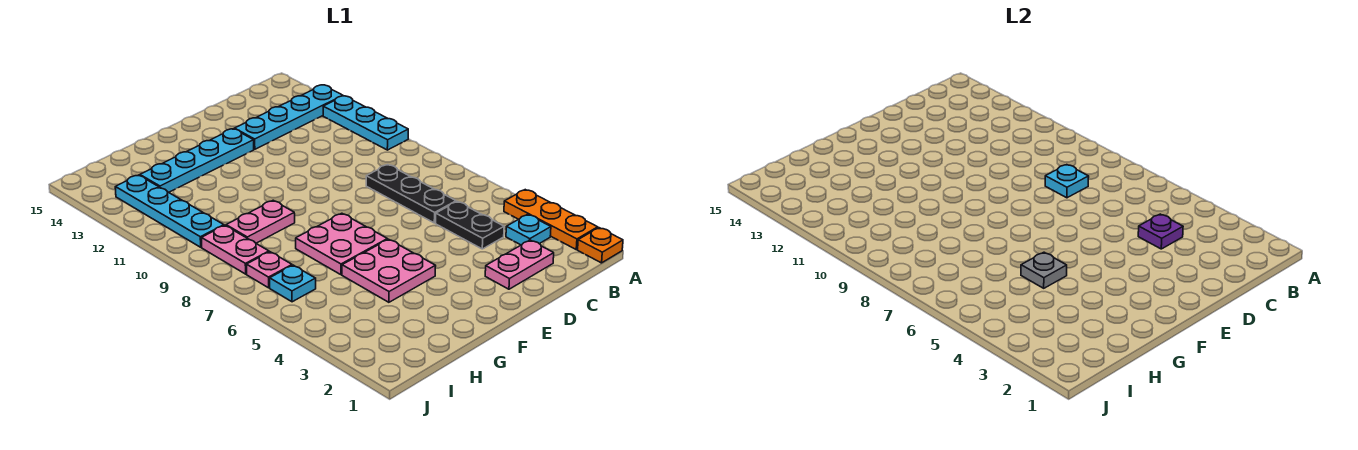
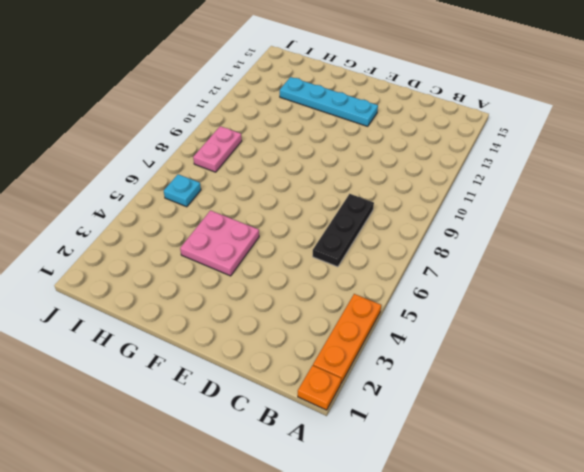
none -> cyan plate A10:A12 level 1
none -> cyan plate A13:D13 level 1
none -> cyan plate B3 level 1

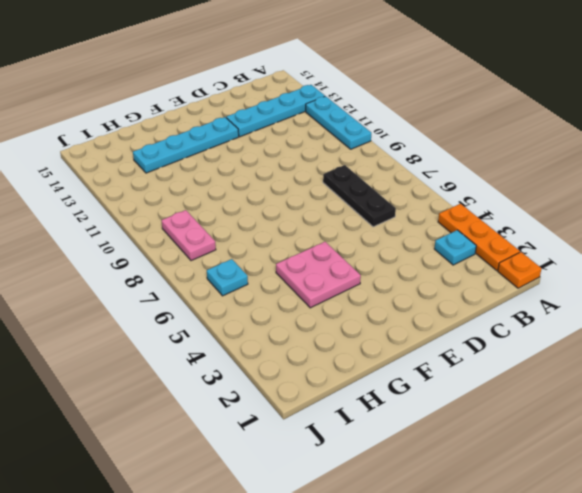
none -> pink plate C2:D2 level 1
none -> black plate C4:C5 level 1
none -> pink plate F6:G7 level 1

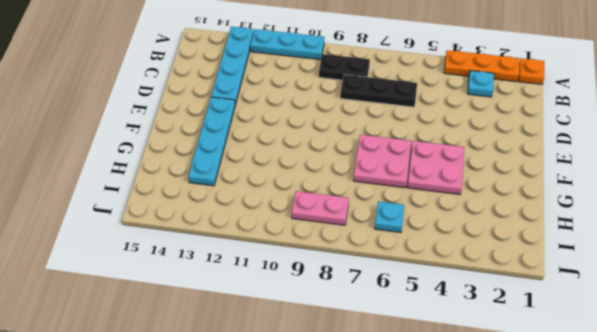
black plate B8:B9 level 1 -> black plate C4:C5 level 1
none -> pink plate C2:D2 level 1
none -> pink plate G9:H9 level 1
none -> pink plate I7 level 1

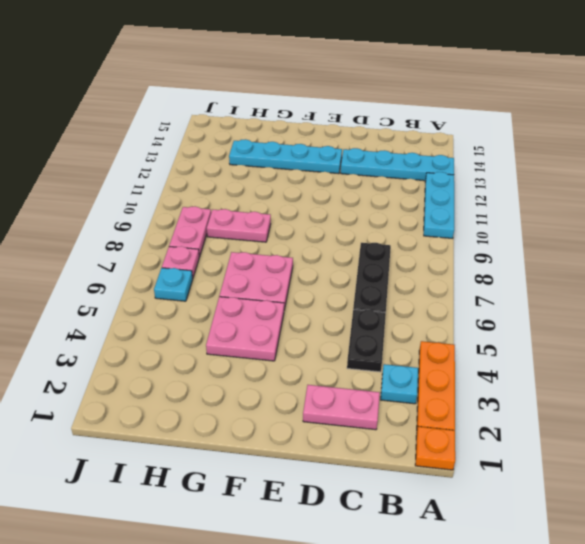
none -> cyan plate I10:I13 level 1
none -> purple plate C4 level 2
none -> cyan plate C8 level 2

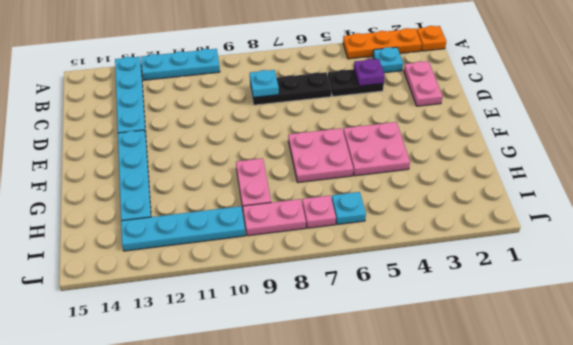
none -> grey plate G5 level 2

